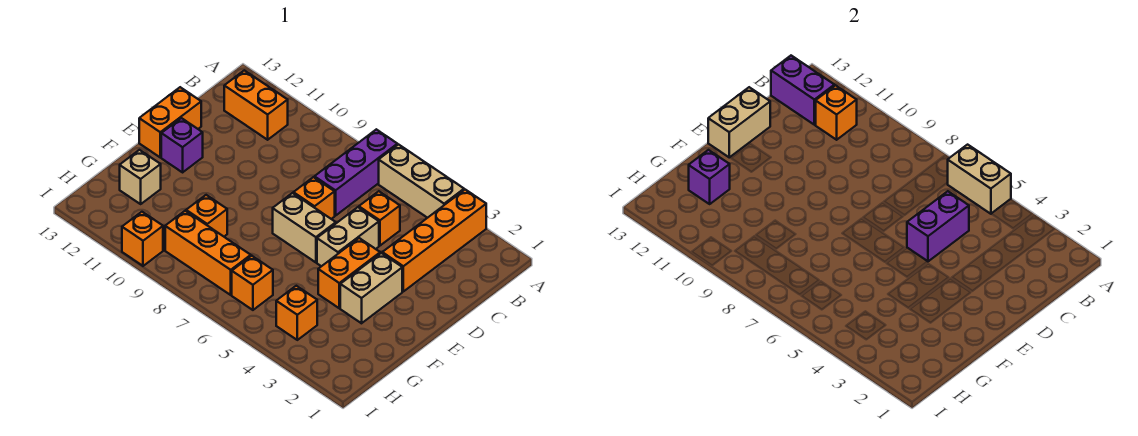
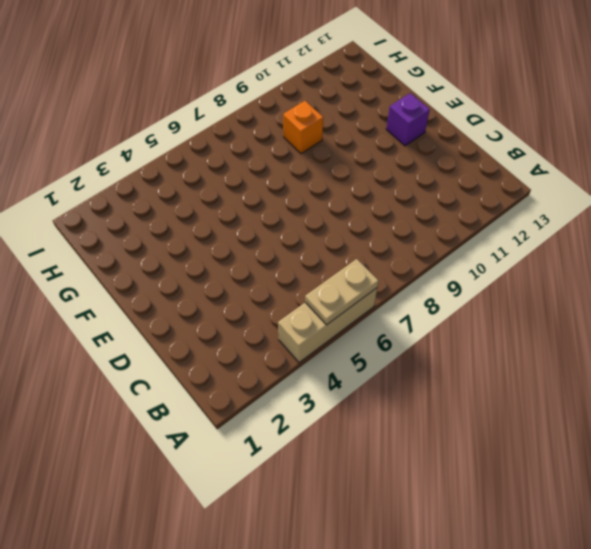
tan plate A5:A6 level 2 -> tan brick A5:A6 level 2
none -> orange brick A3:D3 level 1
none -> purple brick A7:C7 level 1
none -> orange brick B11:B12 level 1

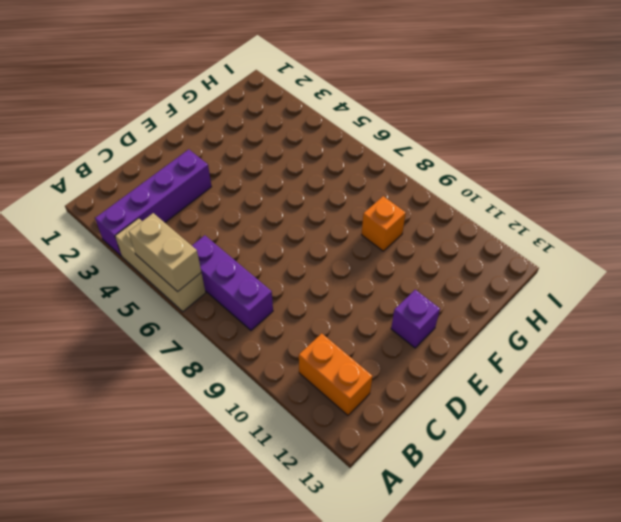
purple brick A3:D3 level 1 -> orange brick A3:D3 level 1
purple brick B6:B8 level 1 -> purple brick A7:C7 level 1
none -> orange brick C5 level 1
none -> tan brick D5:E5 level 1
none -> orange brick D7 level 1

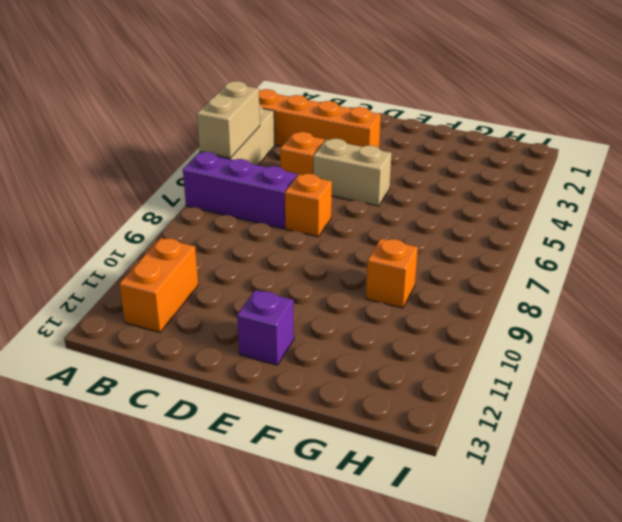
none -> orange brick D13:E13 level 1
none -> tan brick E3:F3 level 1
none -> orange brick E4:F4 level 1

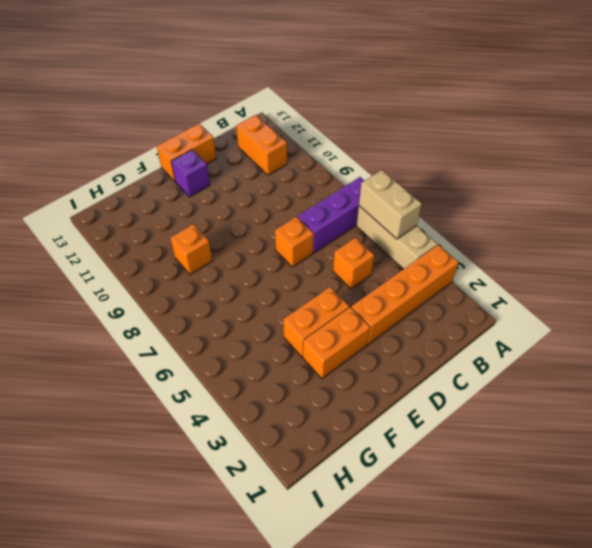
orange brick E3:F3 level 1 -> tan brick E3:F3 level 1
none -> tan brick D5:E5 level 1
none -> tan brick E6:E7 level 1
none -> tan brick G12 level 1

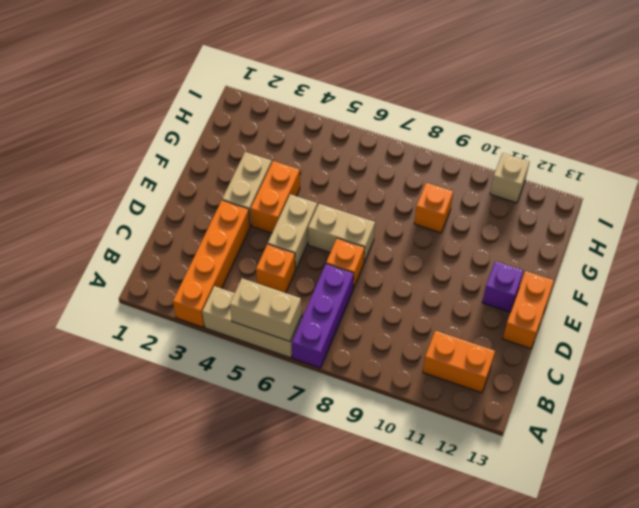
tan brick I11 level 1 -> tan brick G12 level 1
none -> orange brick H4 level 1
none -> orange brick H6 level 1
none -> orange brick H7:H9 level 1

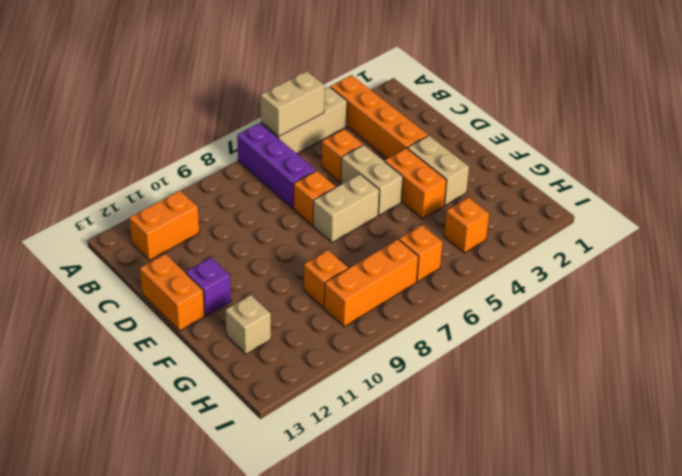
none -> orange brick I10 level 1
none -> orange brick B11 level 2
none -> purple brick B12:B13 level 2

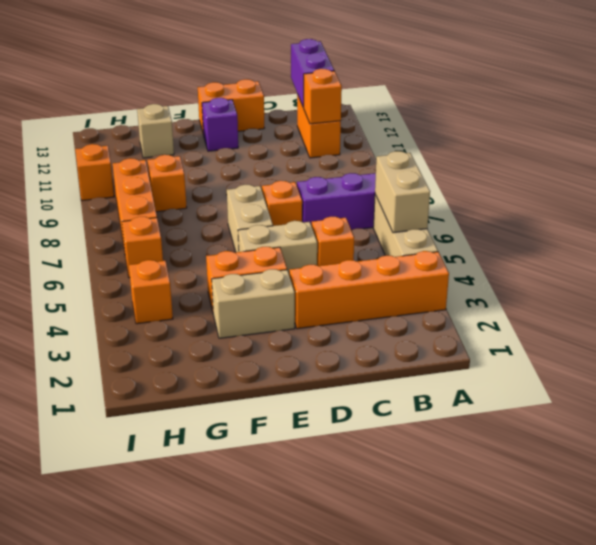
none -> purple brick C5:D5 level 2
none -> tan brick D13:E13 level 2
none -> purple brick G12 level 2

